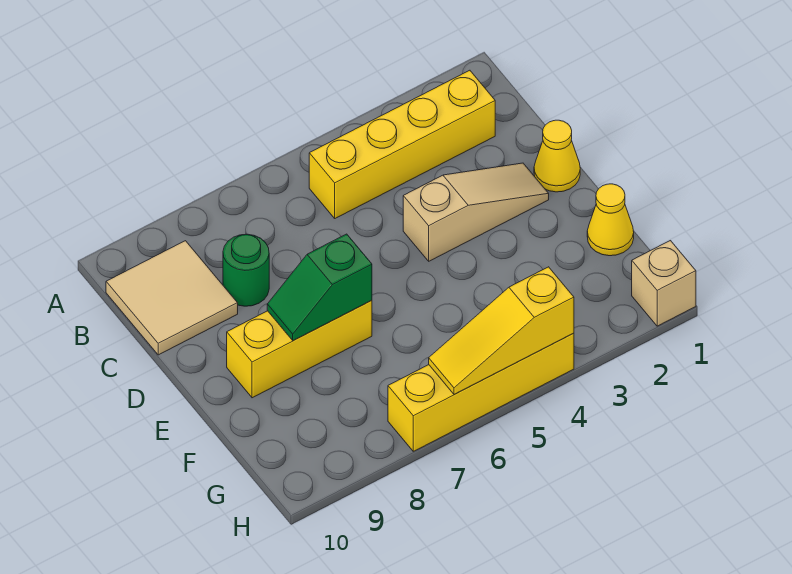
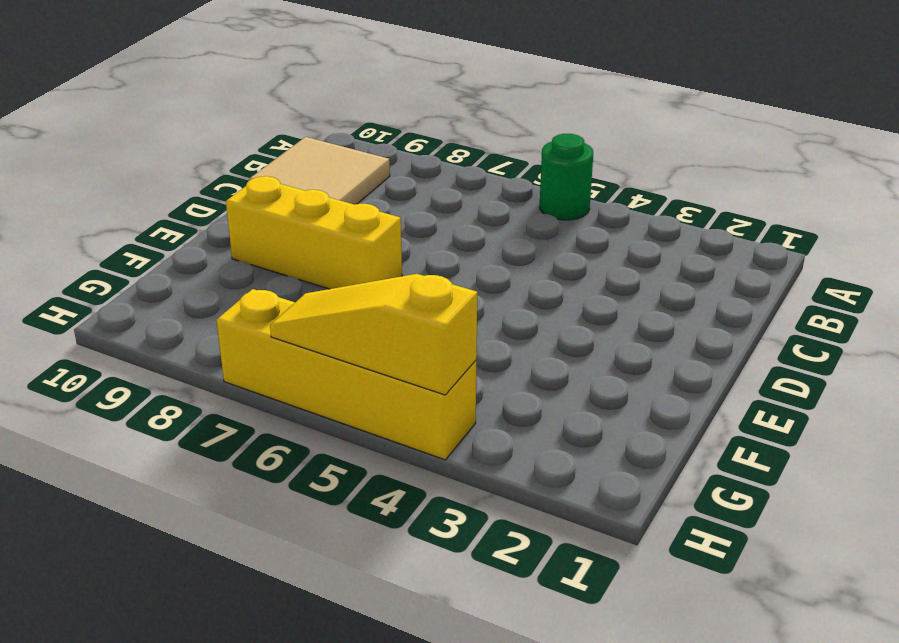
green round brick A5 level 1 -> green round brick C8 level 1
none -> yellow brick B2:B5 level 1
none -> yellow cone D1 level 1

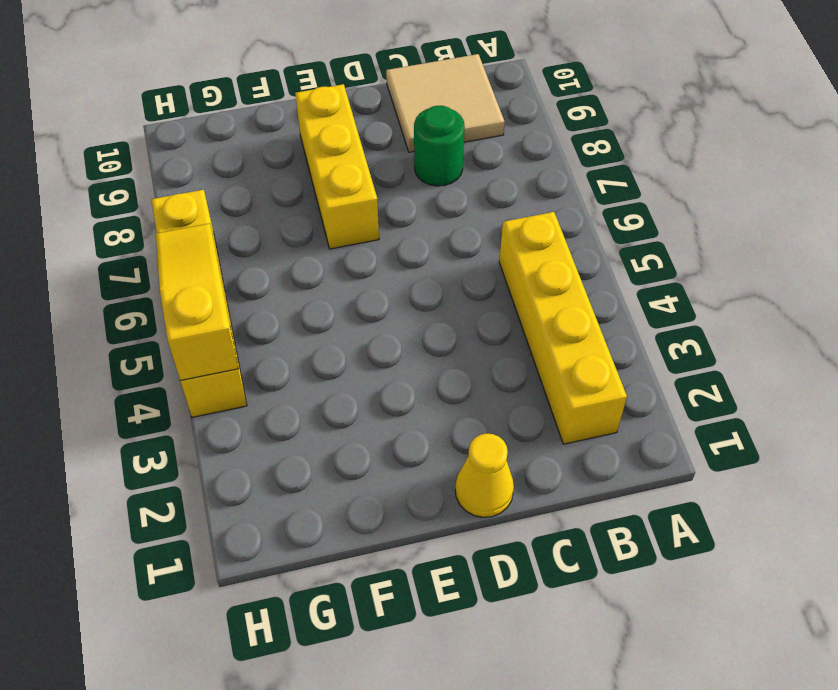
none -> tan slope D2:D4 level 1 top 4
none -> yellow cone F1 level 1

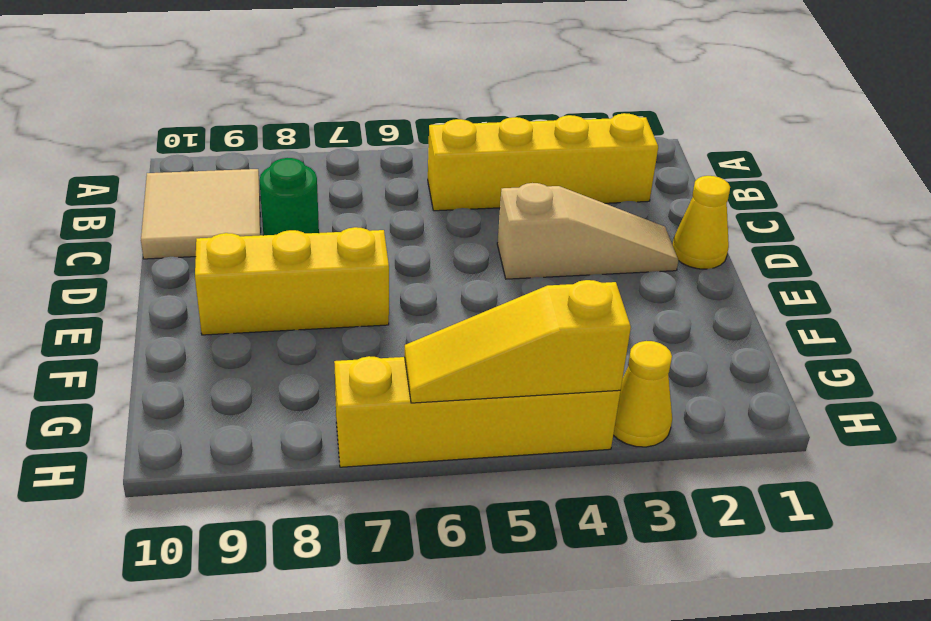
yellow cone H3 level 1 -> yellow cone F1 level 1
none -> tan brick H1 level 1
none -> green slope E7:E8 level 2 top 7

